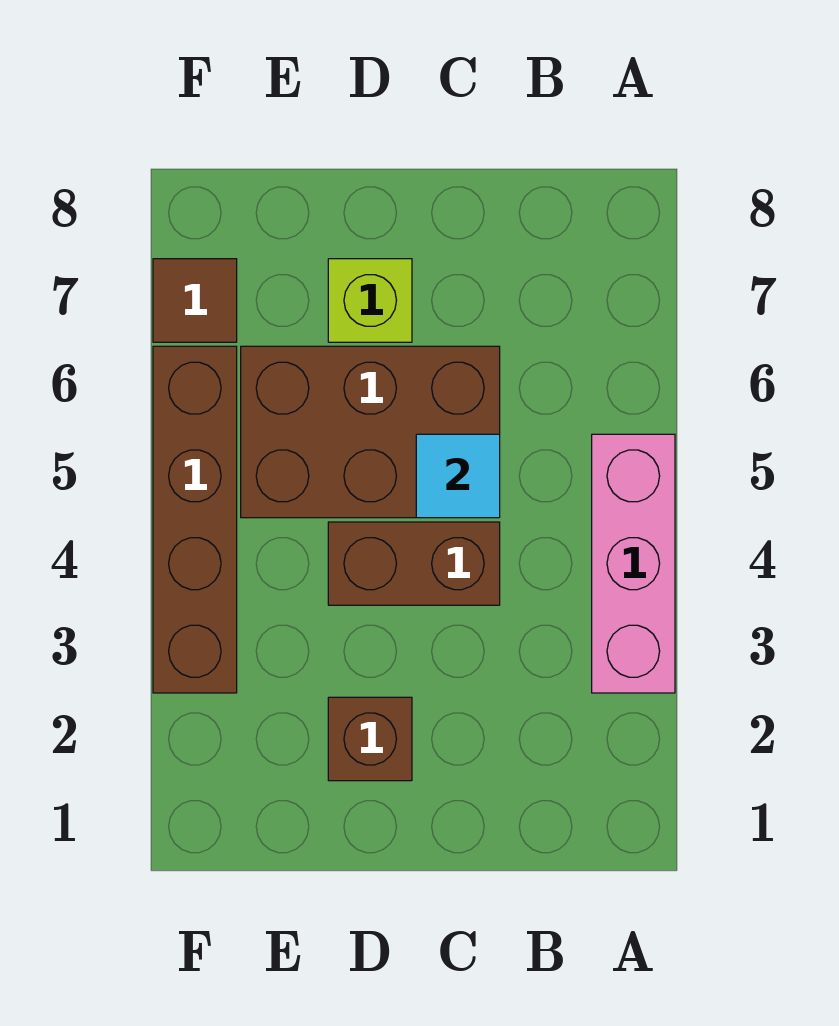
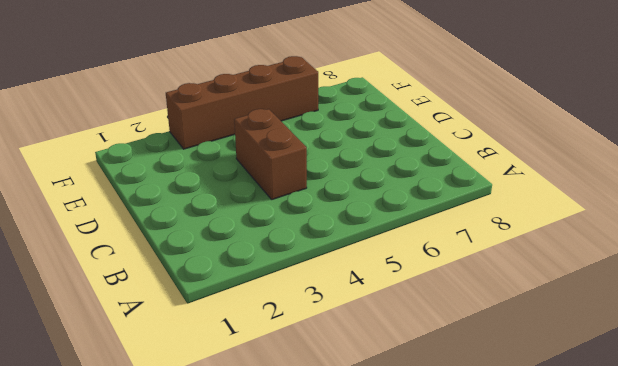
none -> pink brick A3:A5 level 1
none -> brown brick C5:E6 level 1

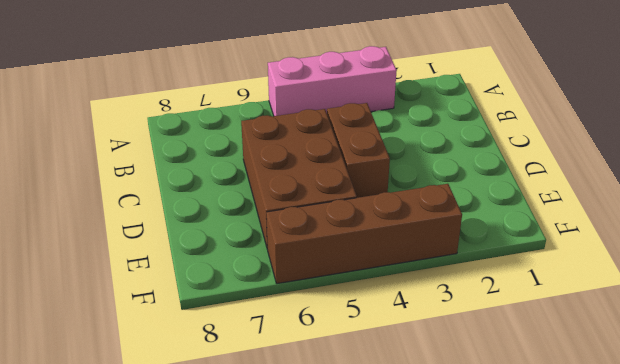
none -> brown brick D2 level 1
none -> lime brick D7 level 1

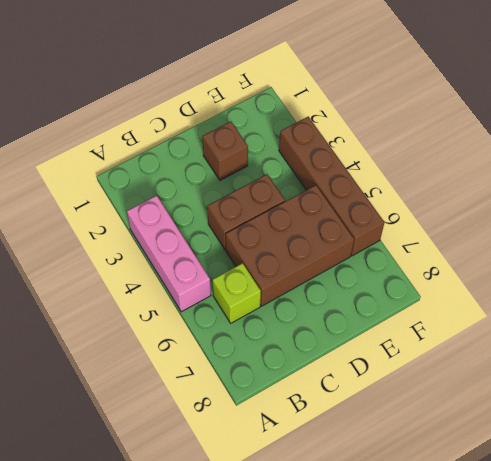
lime brick B6 level 1 -> lime brick D7 level 1
none -> brown tile F7 level 1
none -> cyan tile C5 level 2

